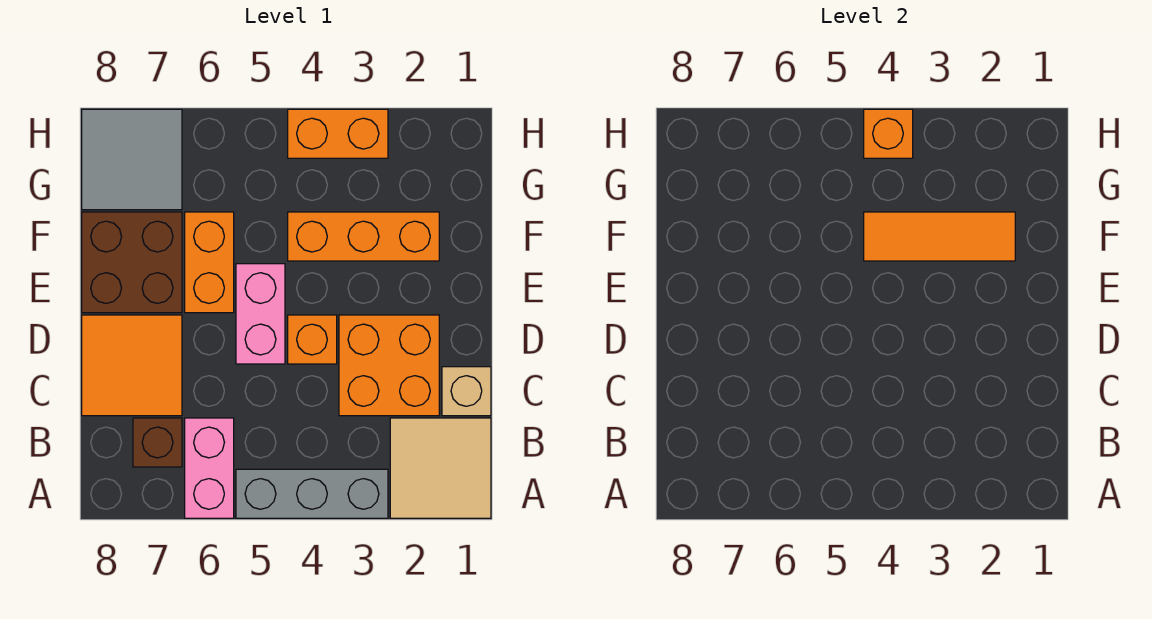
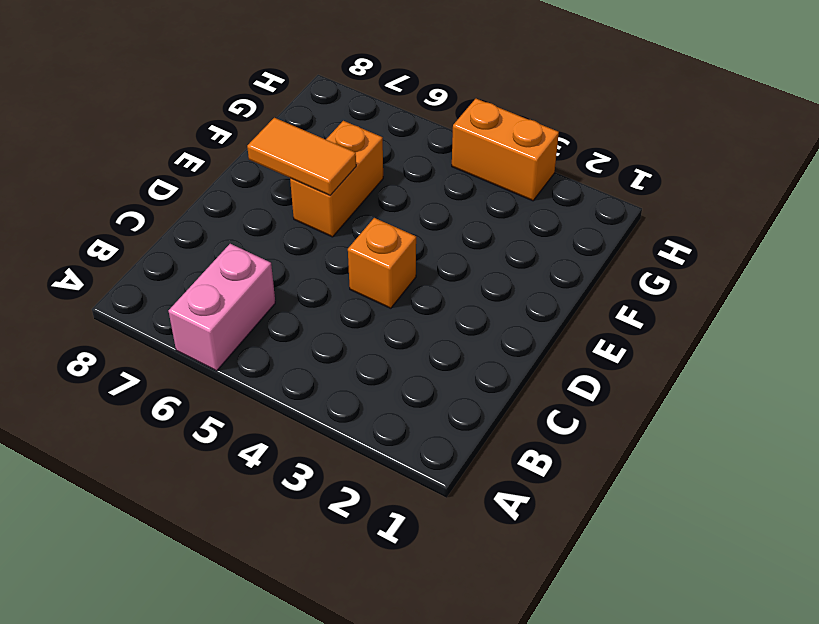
orange tile E6:E7 level 2 -> none
none -> tan tile A1:B2 level 1
none -> grey brick A3:A5 level 1
none -> brown brick B7 level 1

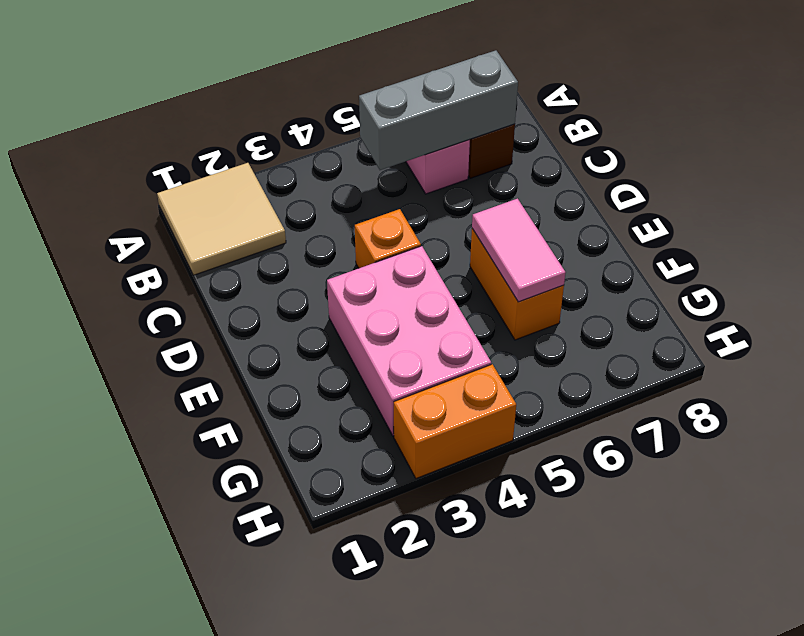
grey brick B5:B7 level 2 -> grey brick A3:A5 level 1
pink brick E3:G4 level 1 -> orange brick F2:F4 level 1
pink tile E6:F6 level 2 -> none
none -> tan brick C1 level 1
none -> orange brick C2:D3 level 1
none -> orange tile C7:D8 level 1

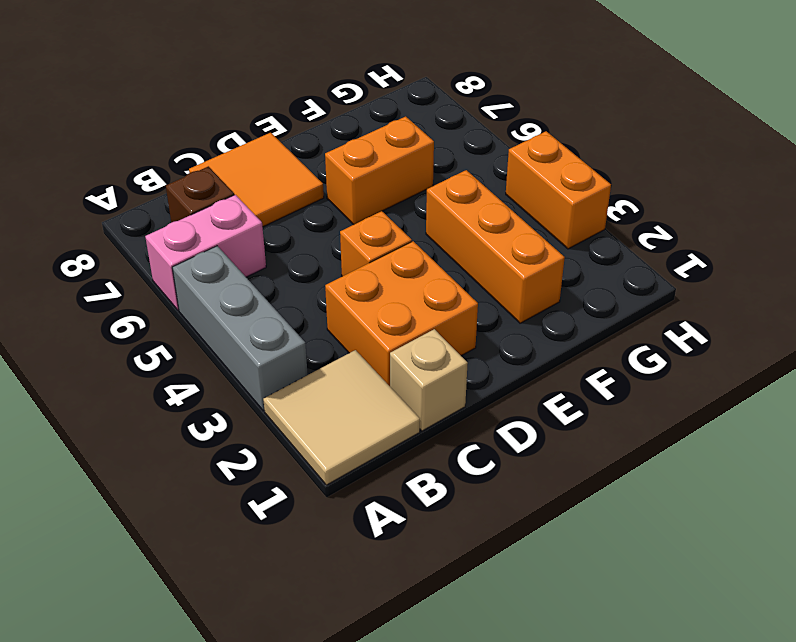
none -> pink brick D5:E5 level 1
none -> brown brick E7:F8 level 1
none -> grey tile G7:H8 level 1

